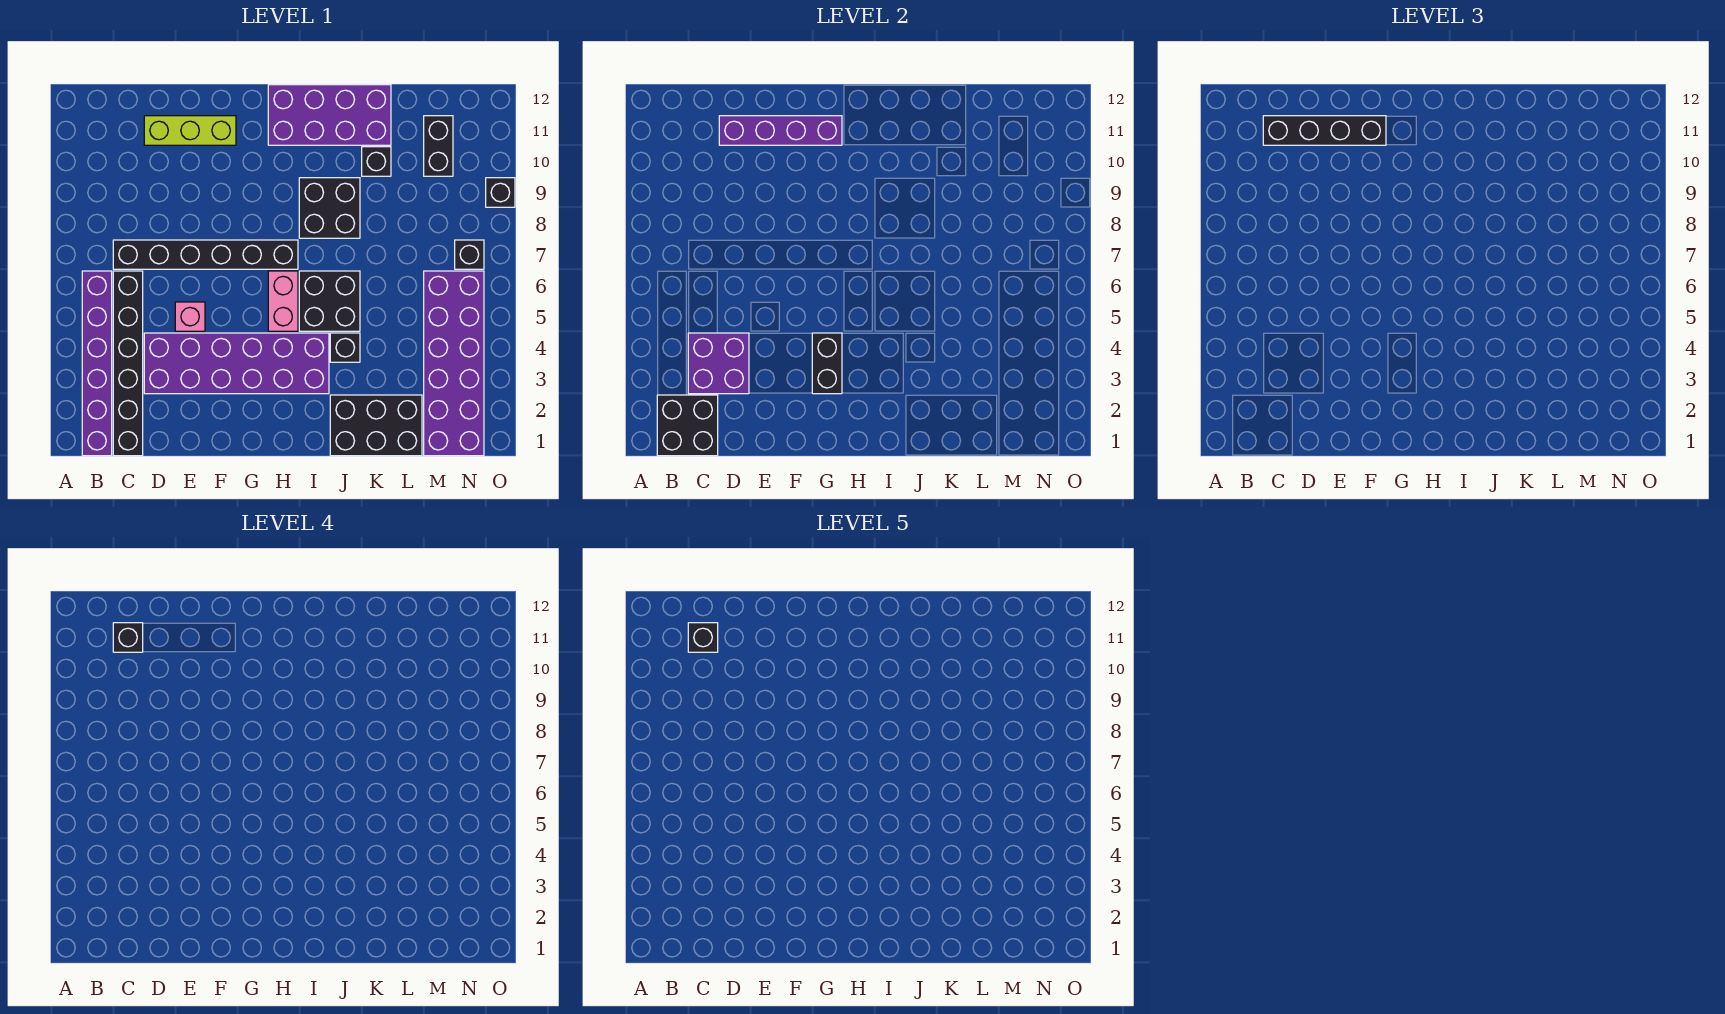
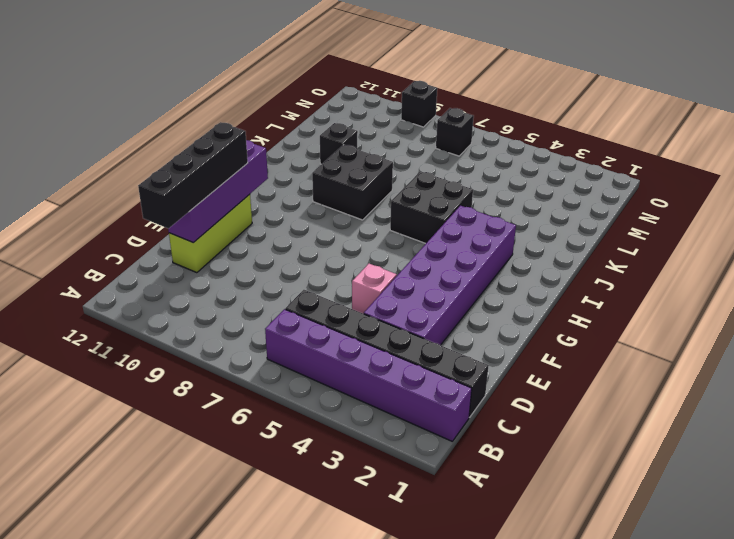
none -> black brick C7:H7 level 1
none -> pink brick H5:H6 level 1
none -> purple brick H11:K12 level 1

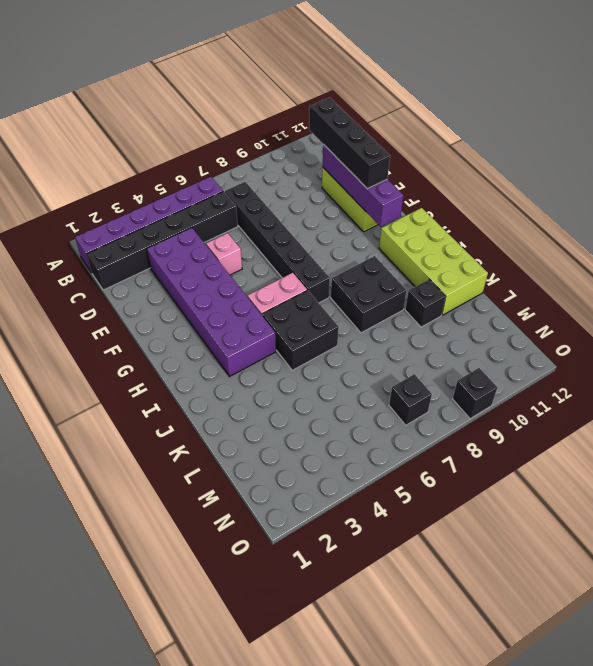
lime brick H11:K12 level 1 -> purple brick H11:K12 level 1
none -> black brick J1:L2 level 1
none -> black brick J4 level 1
none -> purple brick M1:N6 level 1

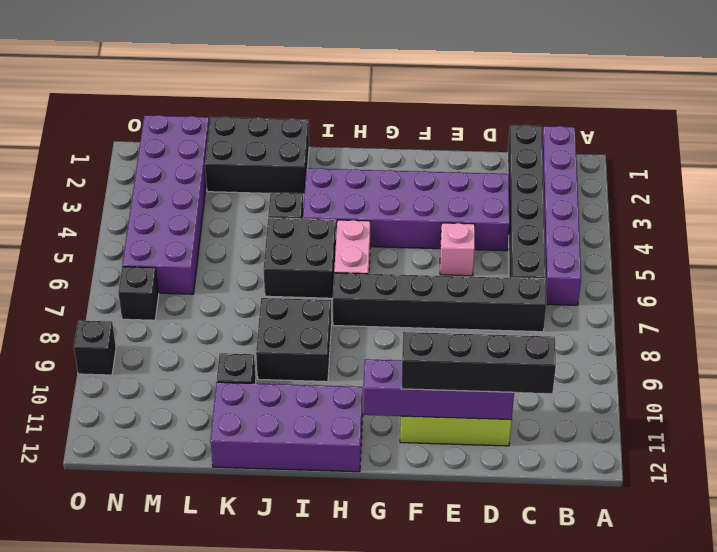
none -> black brick M10:M11 level 1
none -> black brick B1:C2 level 2
none -> purple brick C3:D4 level 2

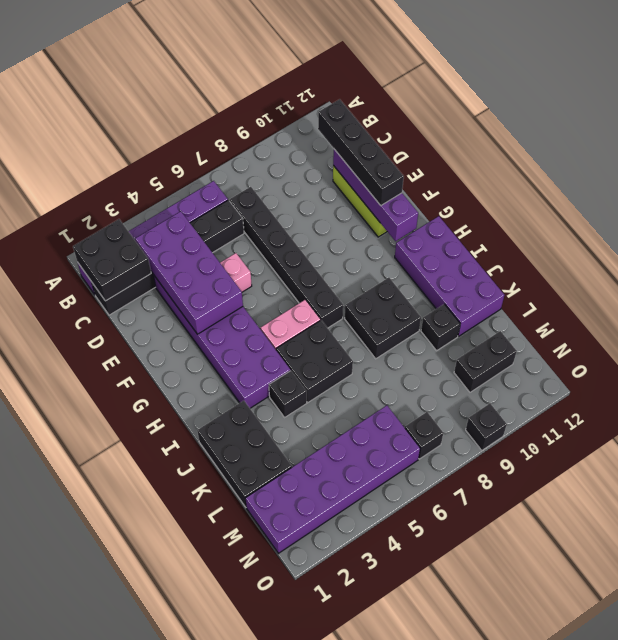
purple brick C3:F4 level 2 -> purple brick C3:D4 level 2
none -> black brick G3:G4 level 2
none -> black brick C11 level 4
none -> black brick C11 level 5

